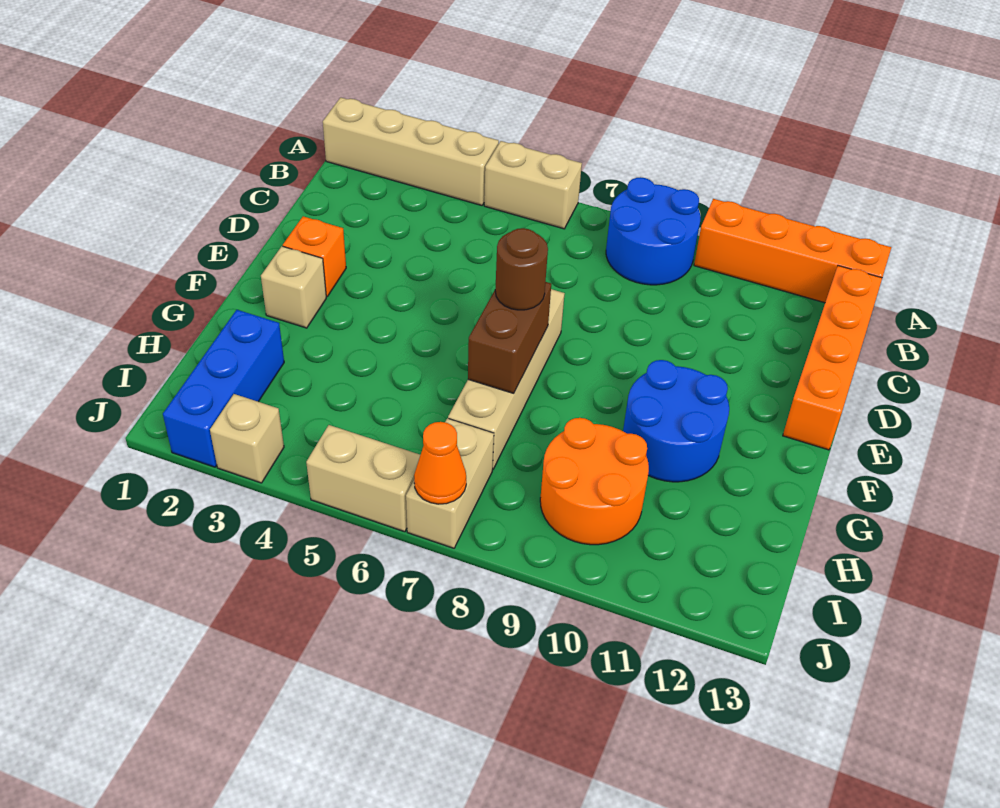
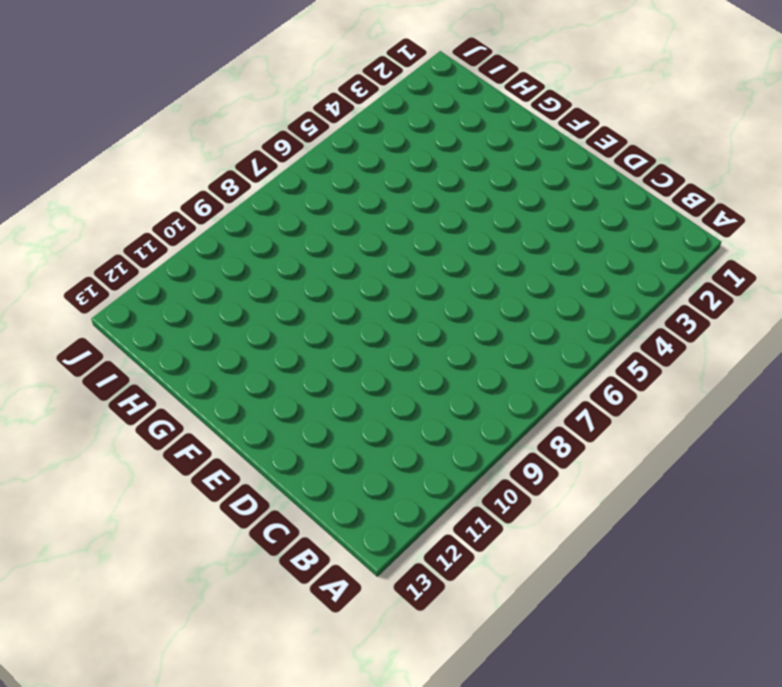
none -> tan brick A1:A4 level 1
none -> tan brick A5:A6 level 1
none -> blue round brick A8:B9 level 1

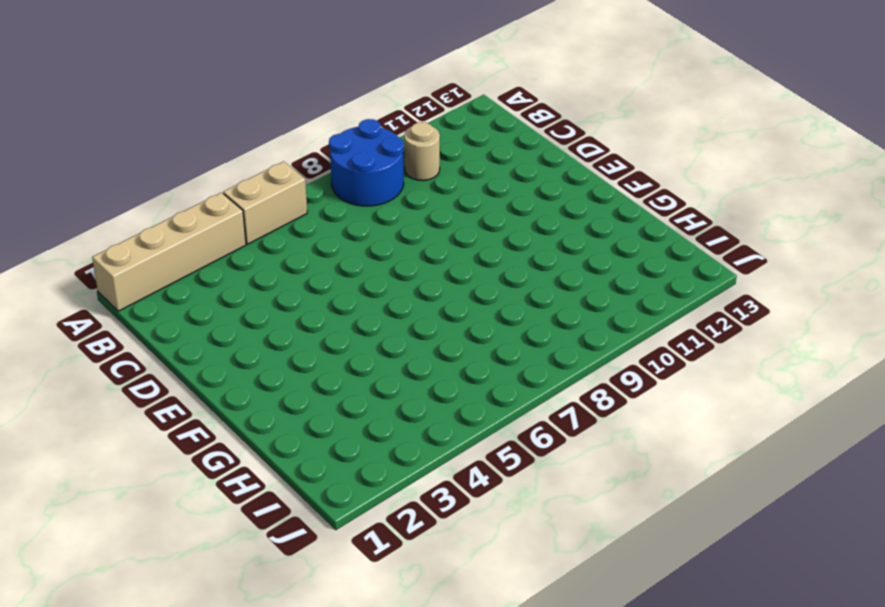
tan round brick B10 level 1 -> none
none -> orange brick A10:A13 level 1
none -> orange brick B13:E13 level 1
none -> orange brick E2 level 1

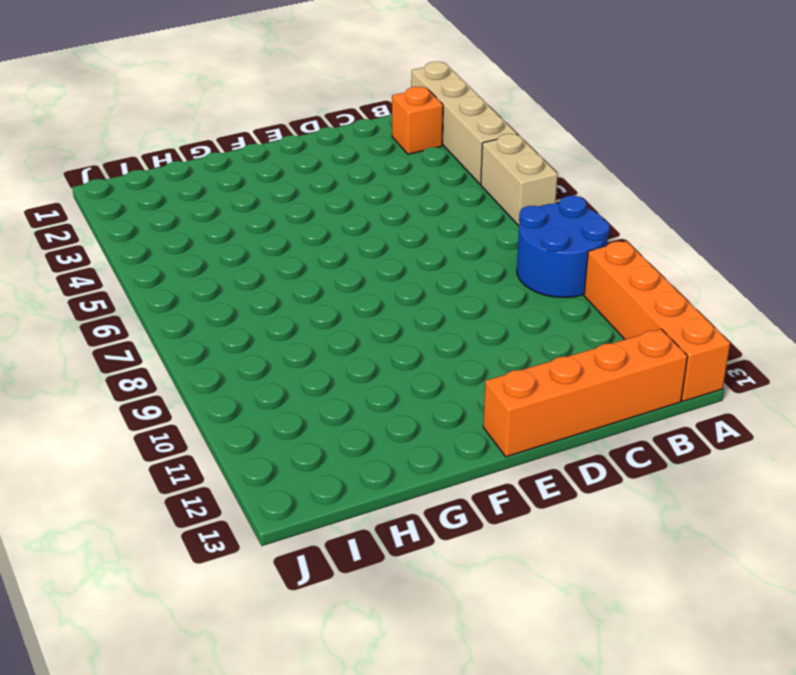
orange brick B2 level 1 -> orange brick E2 level 1
none -> tan brick E7:H7 level 1
none -> tan brick F2 level 1
none -> blue round brick F10:G11 level 1

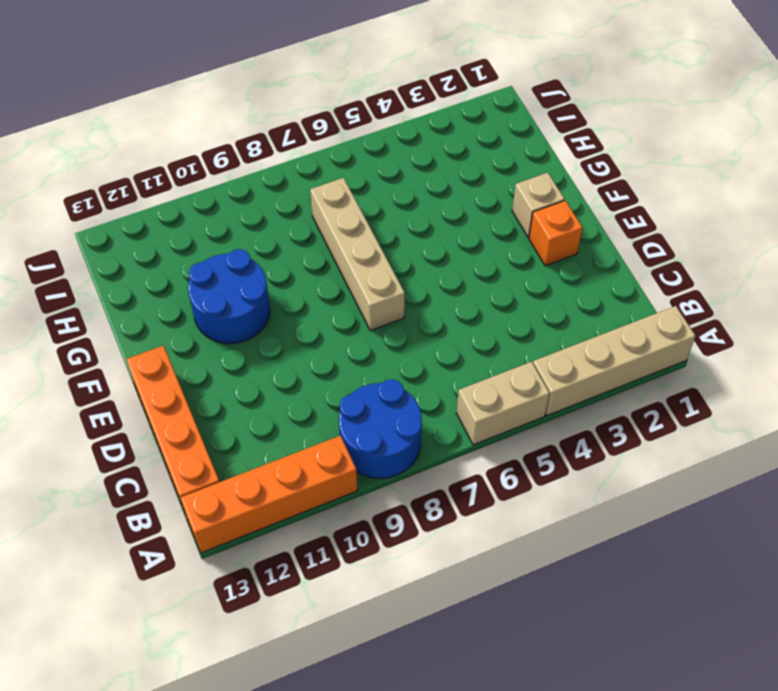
none -> blue brick H2:J2 level 1
none -> orange round brick H9:I10 level 1
none -> tan brick I7:J7 level 1

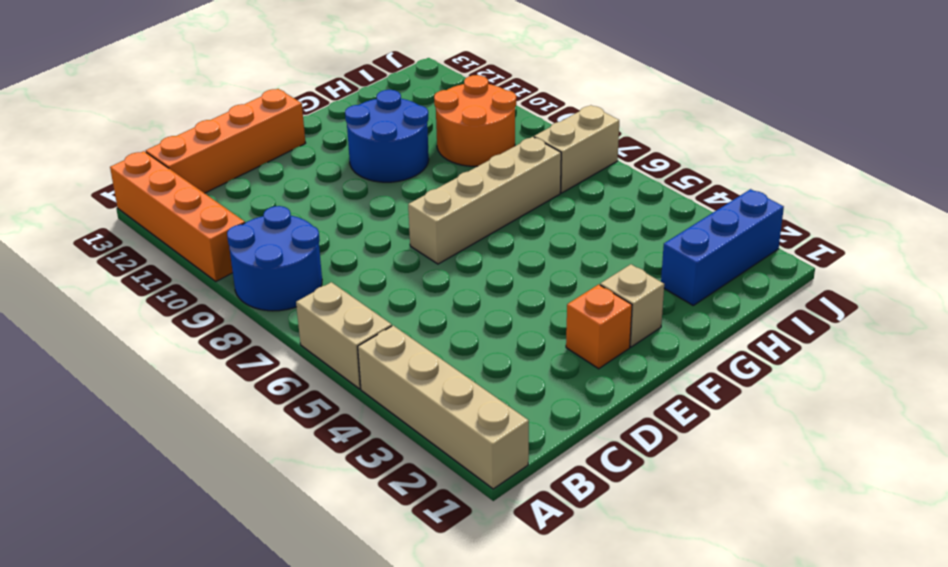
none -> tan brick J3 level 1
none -> tan brick J5:J6 level 1
none -> brown brick F7:G7 level 2

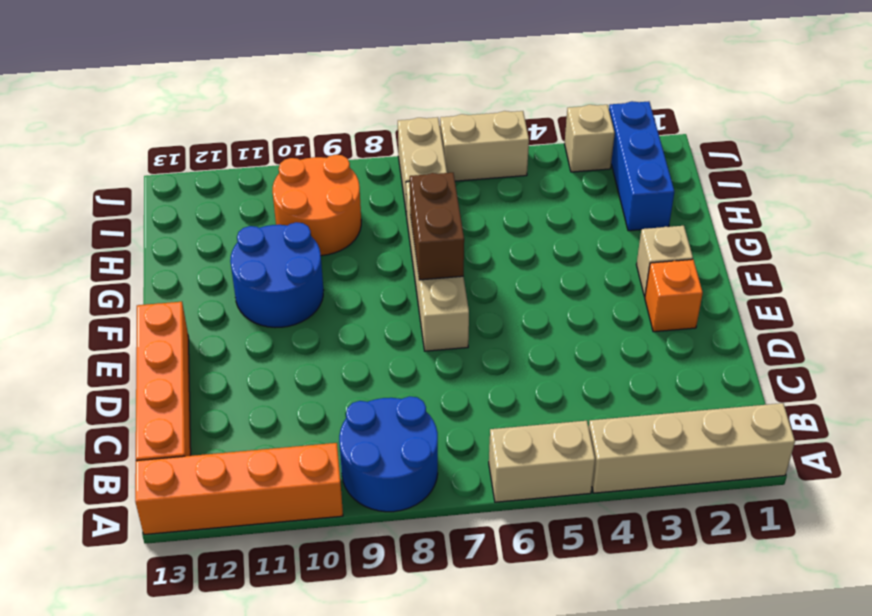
none -> orange cone J7 level 2
none -> brown round brick F7 level 3

